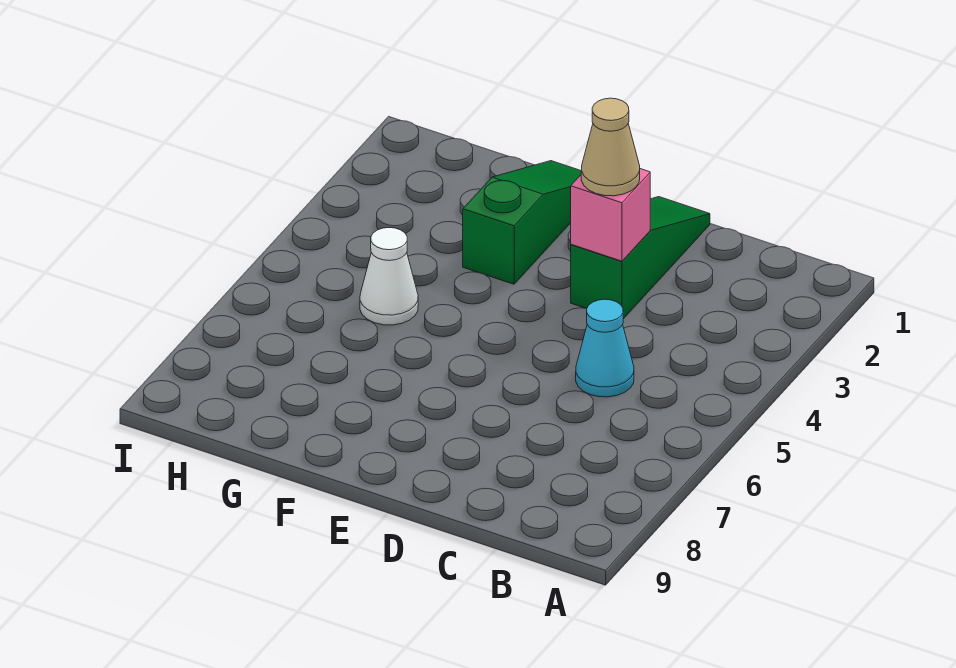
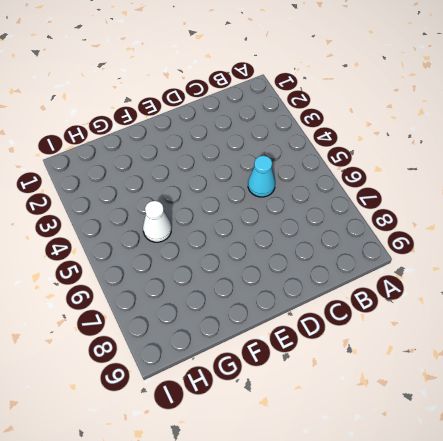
none -> green slope D1:D3 level 1 top 3
none -> green slope F1:F3 level 1 top 3

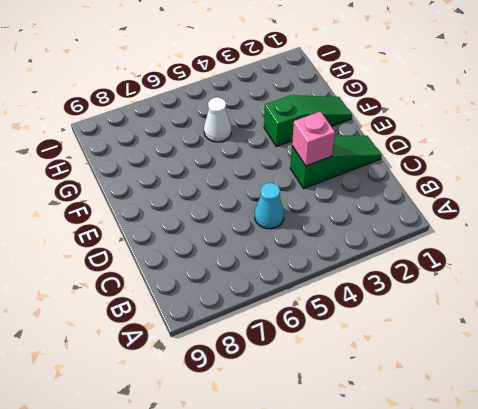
none -> tan cone D3 level 3

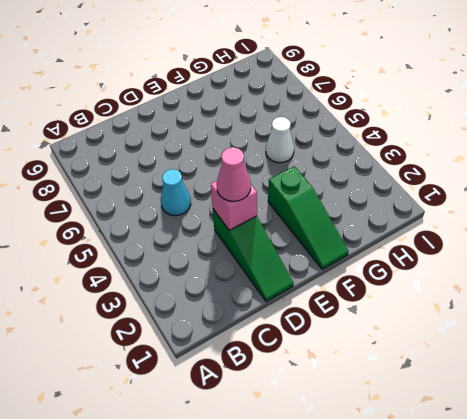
pink cone D3 level 3 -> tan cone D3 level 3

